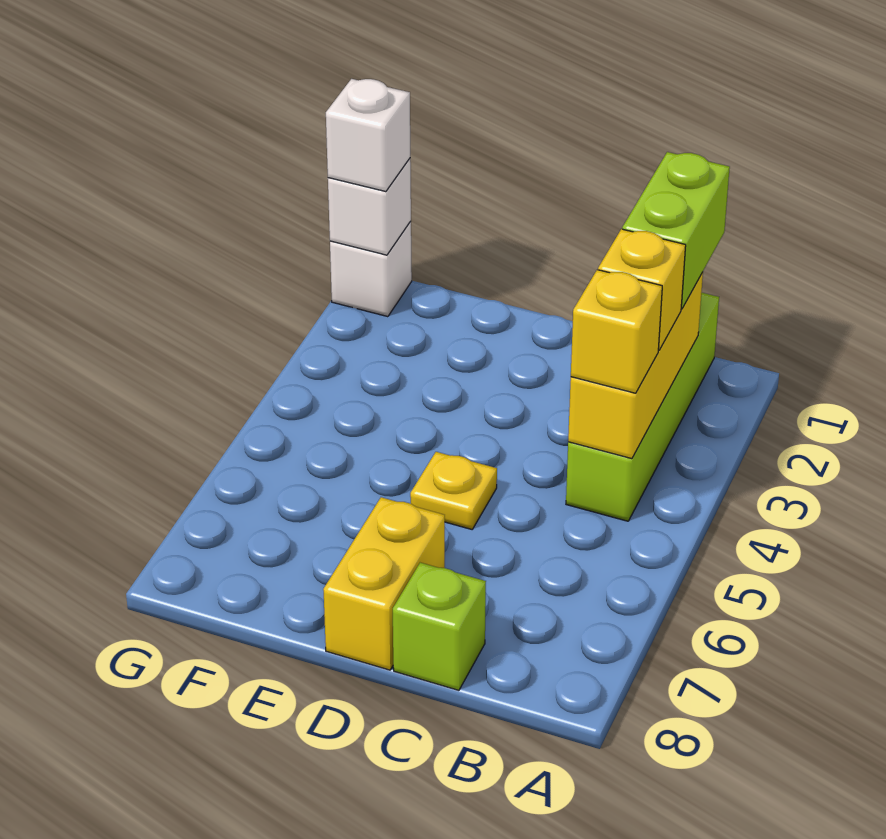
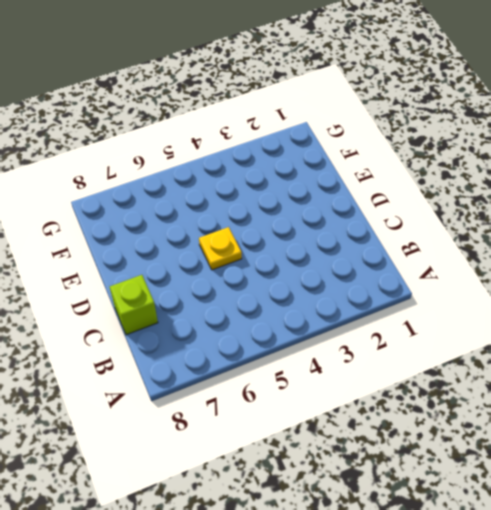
none -> lime brick B1:B4 level 1
none -> yellow brick D7:D8 level 1

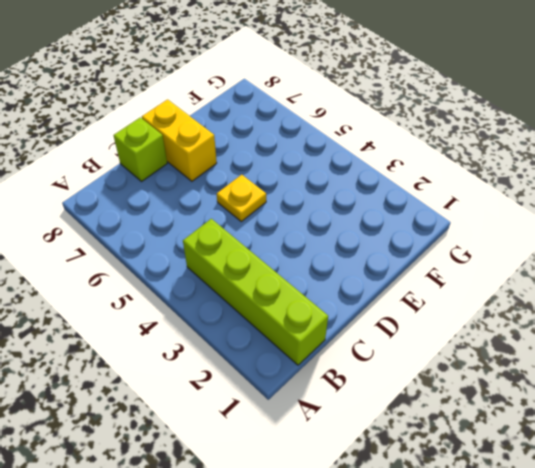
none -> white brick G1 level 1
none -> yellow brick B2:B4 level 2

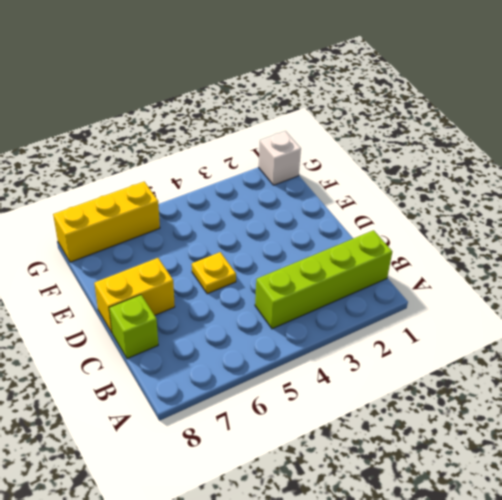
yellow brick G6:G8 level 1 -> yellow brick B2:B4 level 2
none -> white brick G1 level 2
none -> lime brick B1:B2 level 3

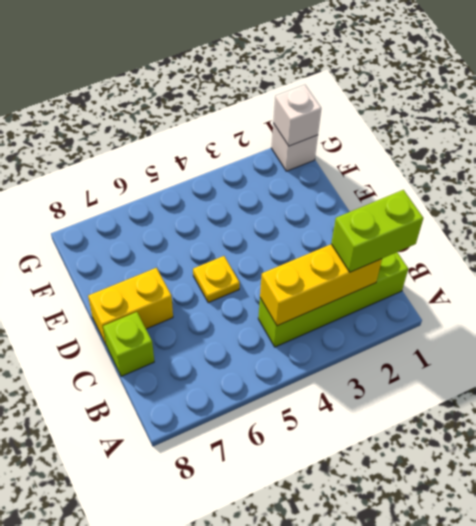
none -> yellow brick B3 level 3
none -> yellow brick B4 level 3

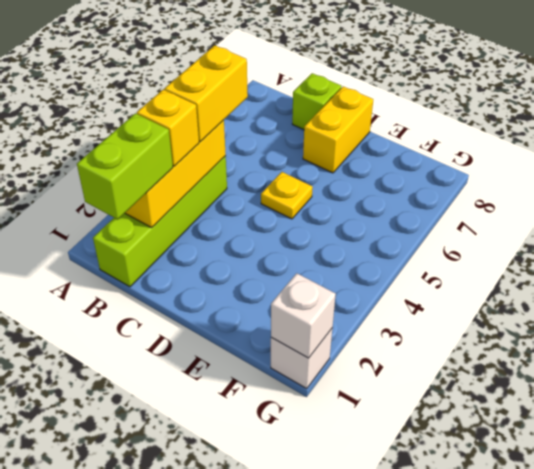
yellow brick B4:B5 level 3 -> yellow brick B4 level 3
none -> white brick G1 level 3

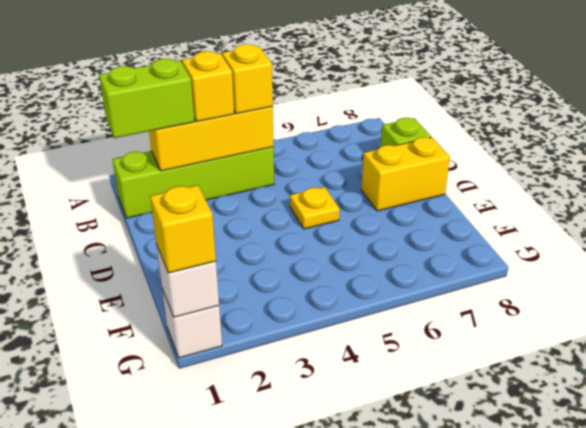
yellow brick G1 level 3 -> white brick G1 level 3

